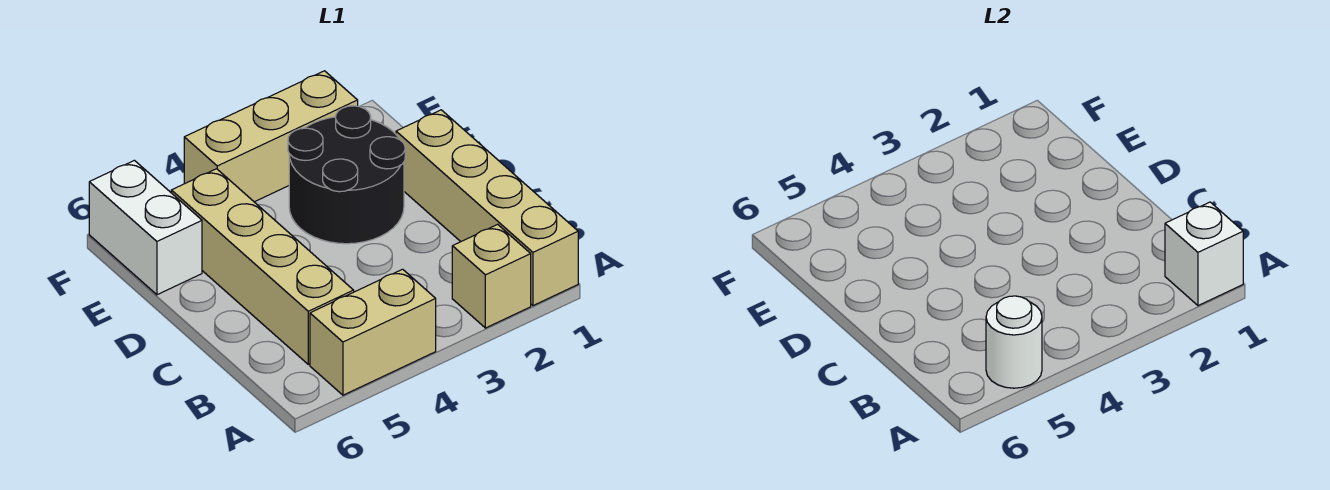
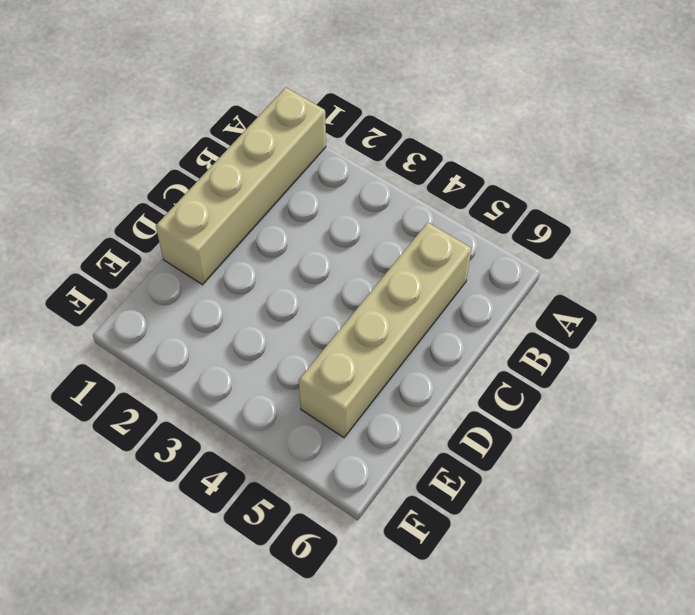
none -> tan brick A2 level 1
none -> tan brick A4:A5 level 1

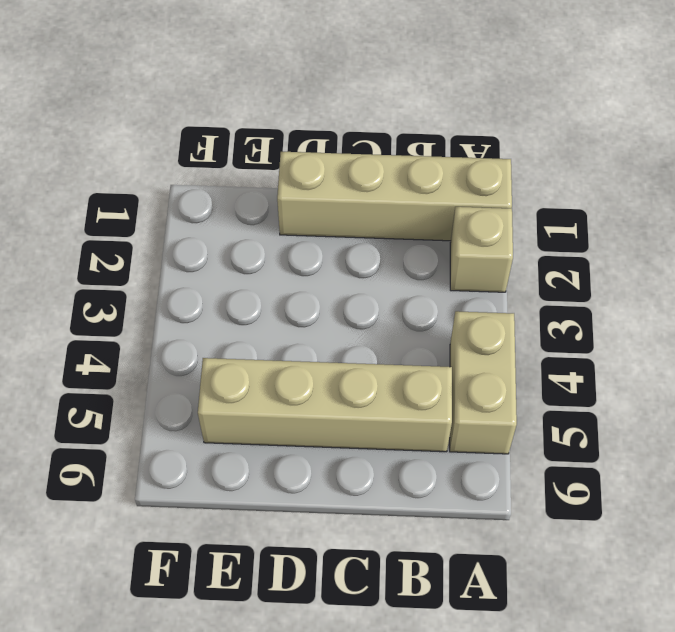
none -> black round brick D2:E3 level 1
none -> white brick E6:F6 level 1

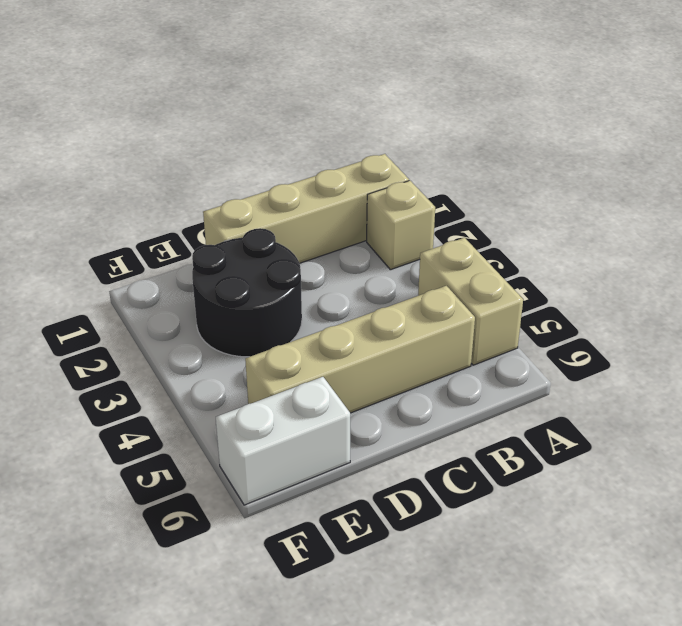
none -> tan brick F2:F4 level 1
none -> white brick A1 level 2

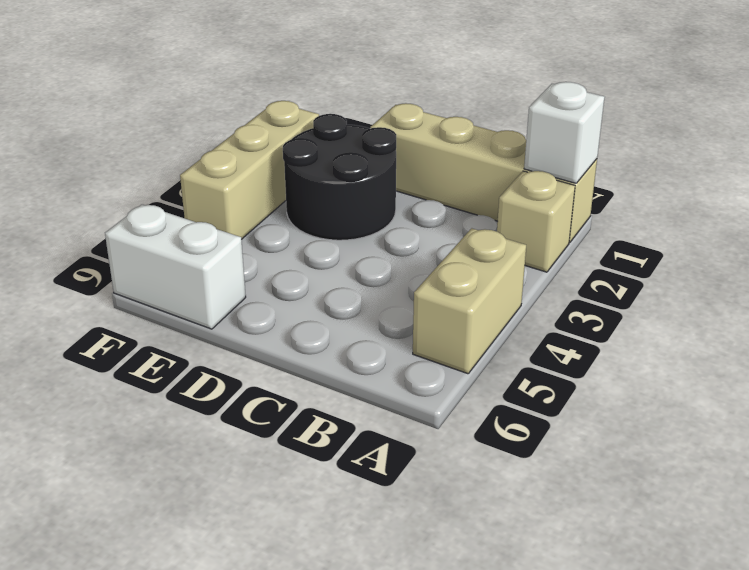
none -> tan brick B5:E5 level 1
none -> white round brick A5 level 2

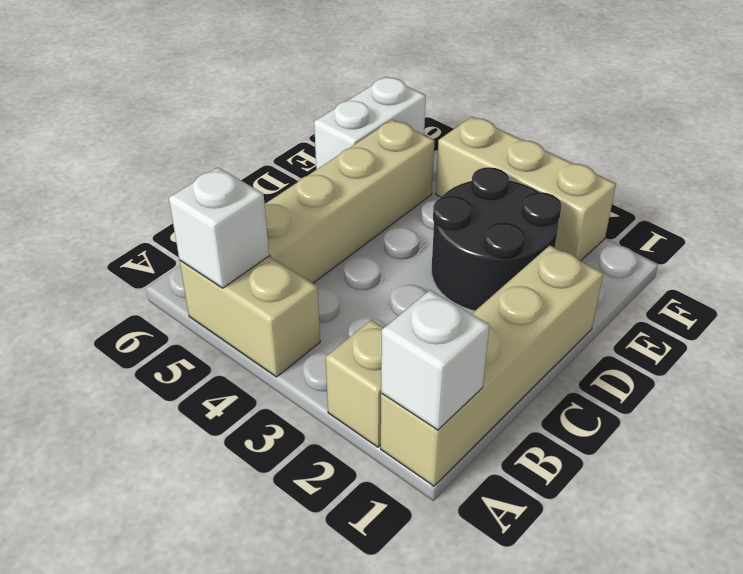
white brick A5 level 2 -> white round brick A5 level 2

